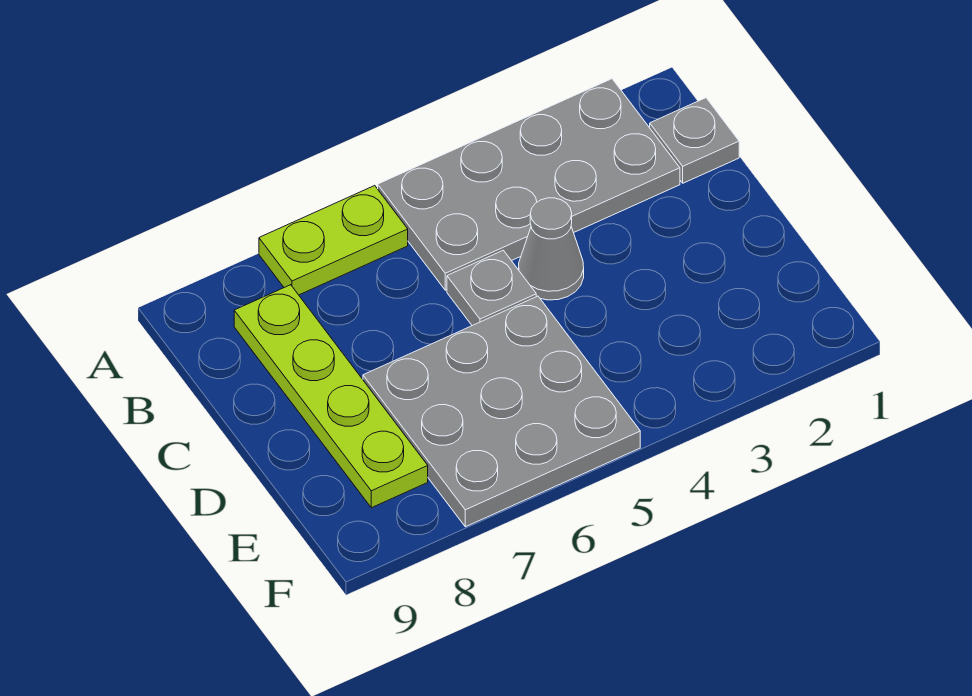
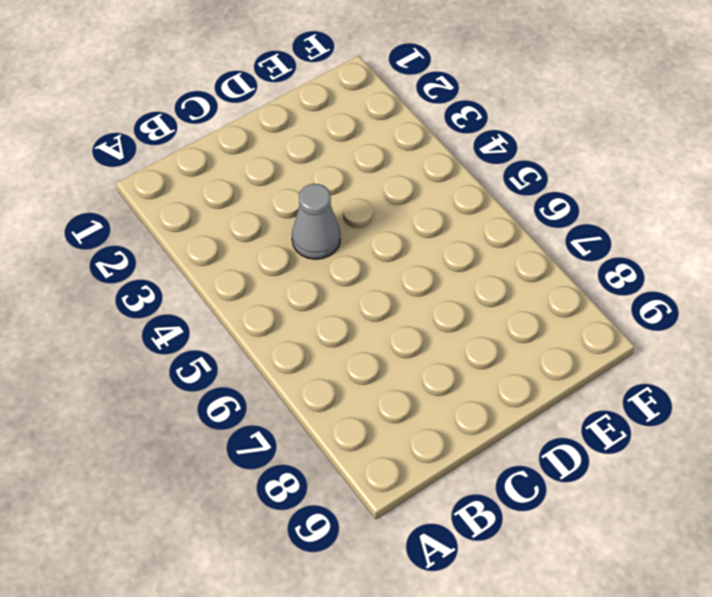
none -> grey plate A2:B5 level 1
none -> lime plate A6:A7 level 1

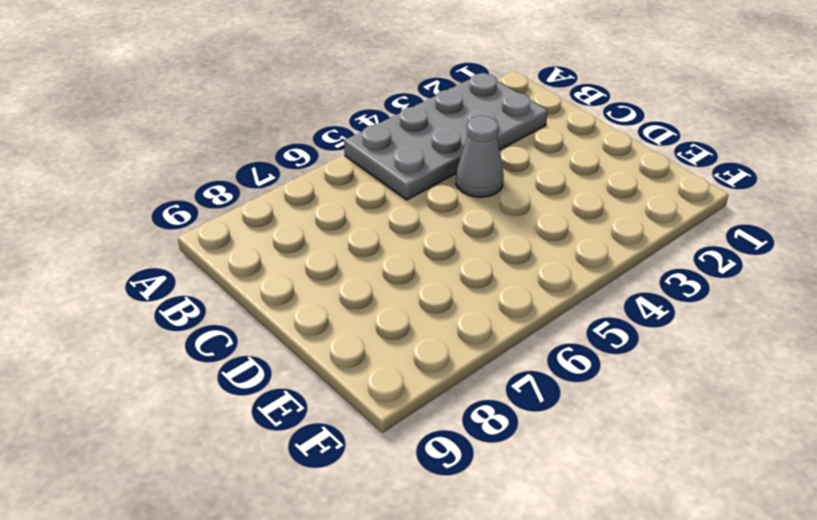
none -> lime plate A6:A7 level 1
none -> grey plate B1 level 1

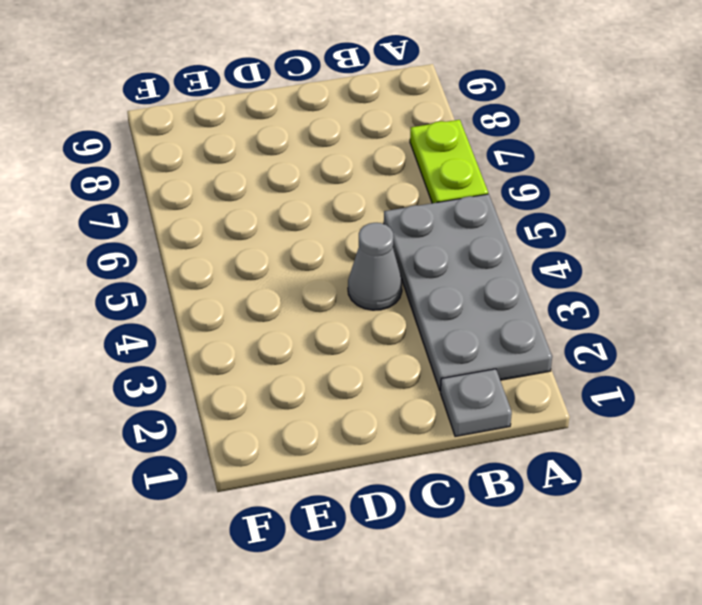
none -> lime plate B8:E8 level 1
none -> grey plate C5 level 1

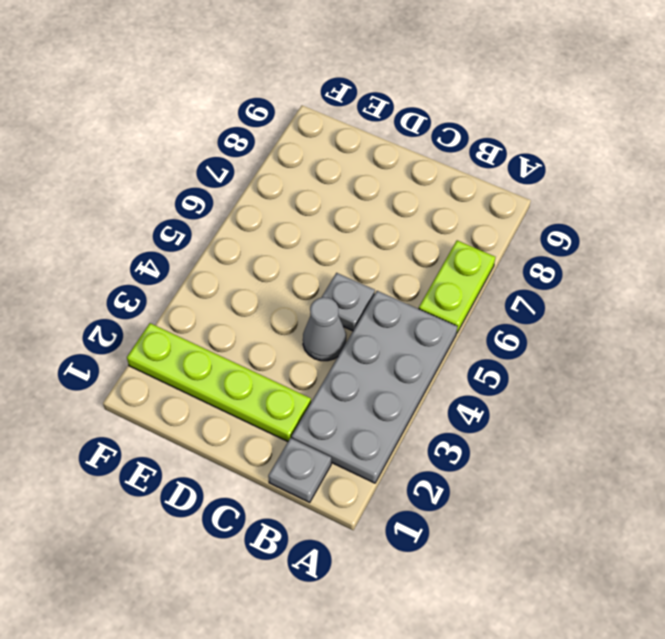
lime plate C2:F2 level 1 -> lime plate B8:E8 level 1
none -> grey plate D5:F7 level 1

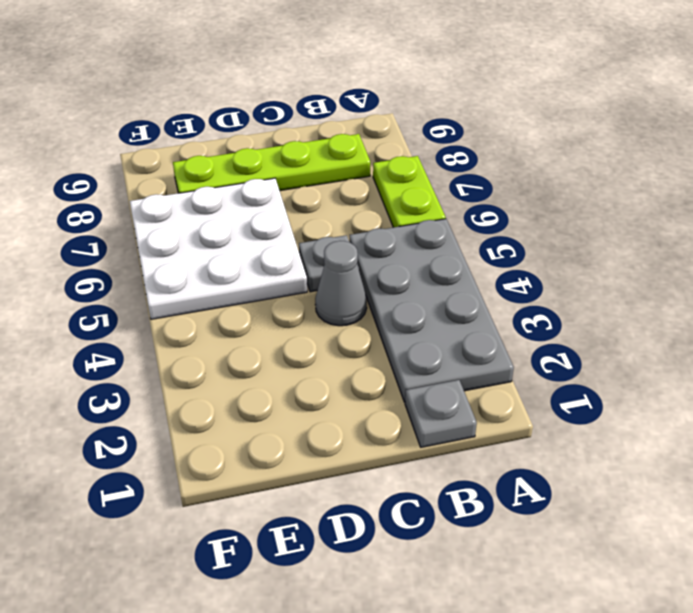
white plate D5:F7 level 1 -> grey plate D5:F7 level 1

